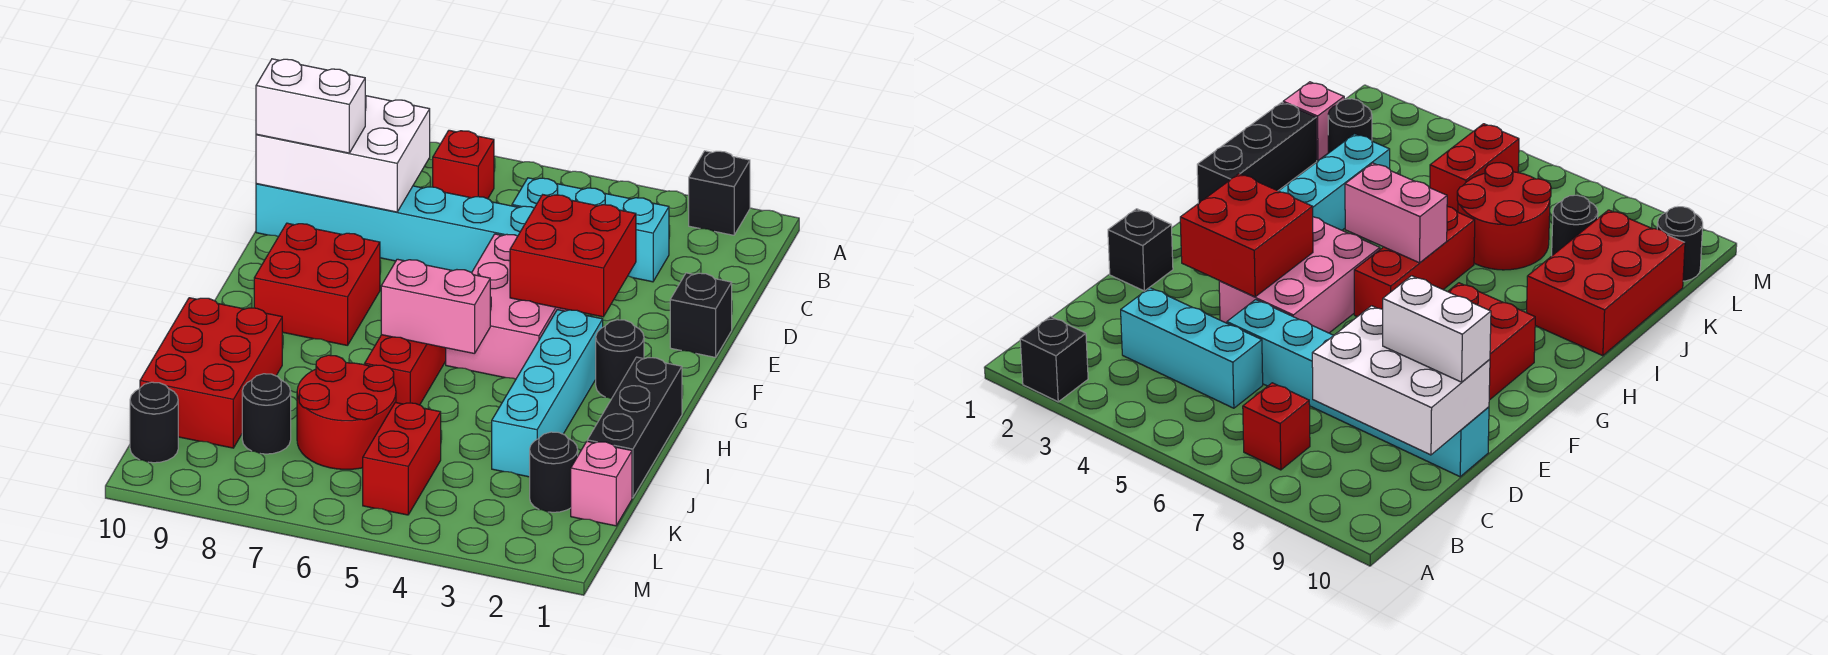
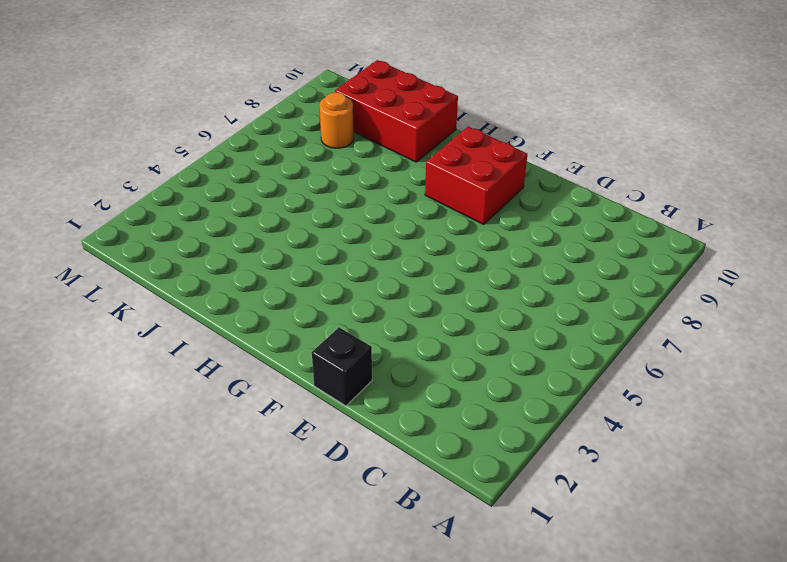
orange round brick K8 level 1 -> black round brick K8 level 1
none -> black brick A2 level 1
none -> red brick B7 level 1
none -> cyan brick C3:C5 level 1

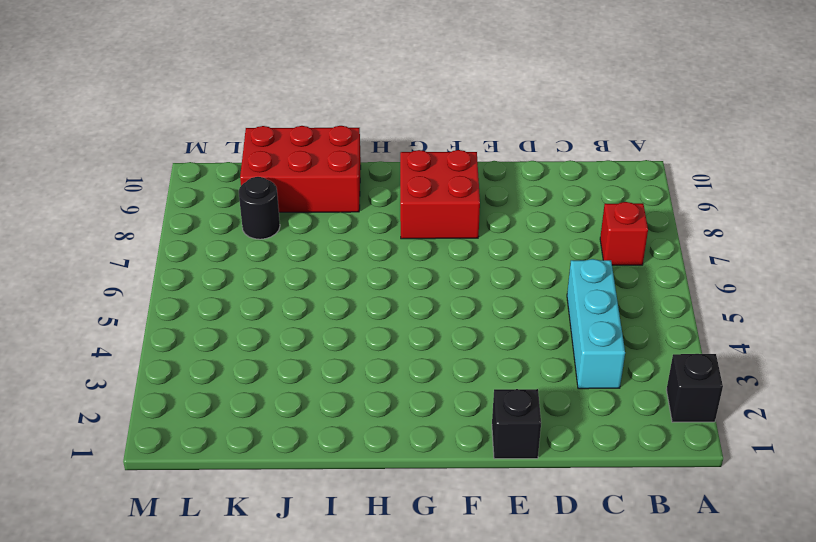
none -> cyan brick D5:D10 level 1
none -> pink brick E4:G5 level 1
none -> black round brick G2 level 1

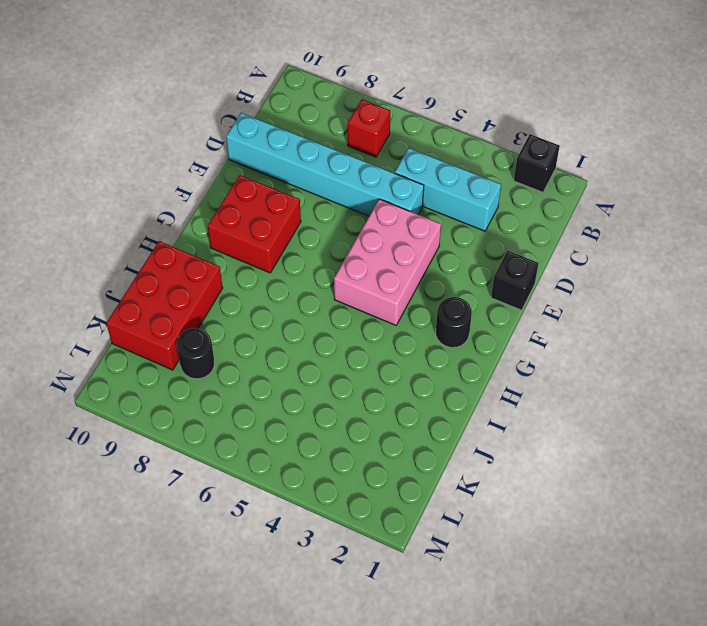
none -> cyan brick G3:J3 level 1
none -> red brick G6:I6 level 1
none -> black brick H1:J1 level 1

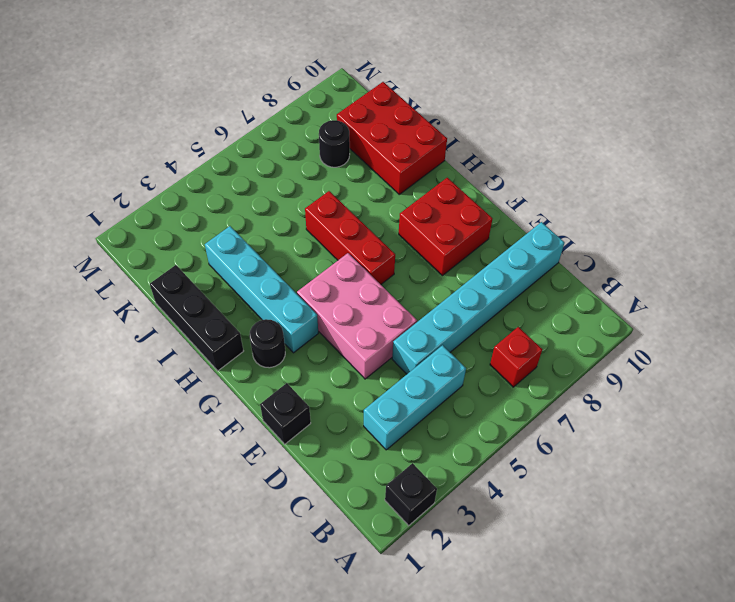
none -> red round brick J6:K7 level 1
none -> pink brick K1 level 1
none -> black round brick K2 level 1

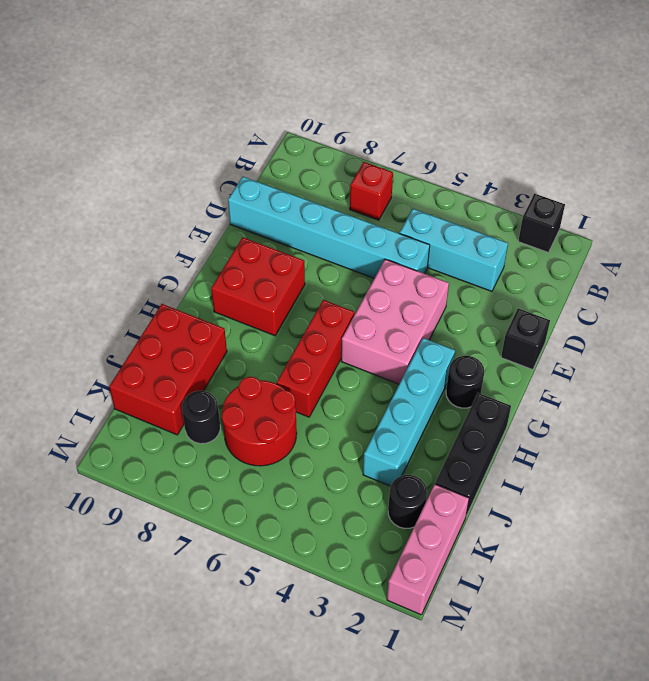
pink brick K1:M1 level 1 -> pink brick K1 level 1
none -> red brick K5:L5 level 1
none -> black round brick L10 level 1
none -> white brick C8:D10 level 2

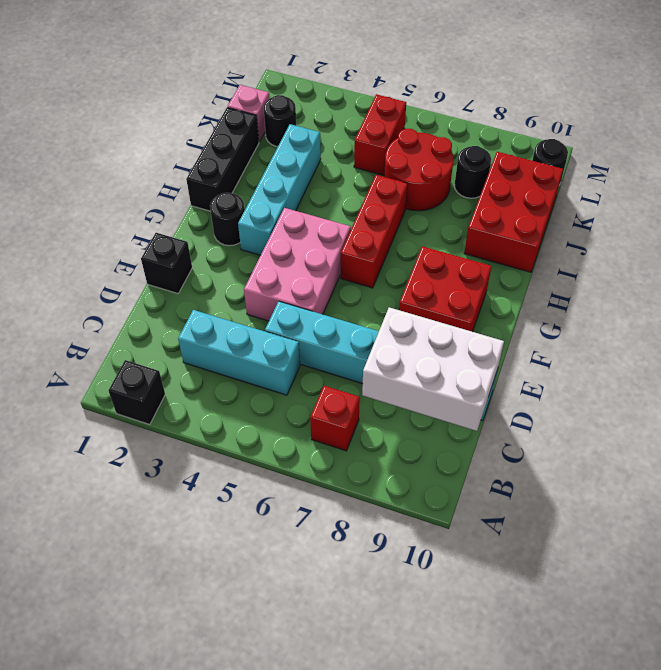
none -> red brick E3:F4 level 2
none -> pink brick H5:H6 level 2
none -> white brick D9:D10 level 3

